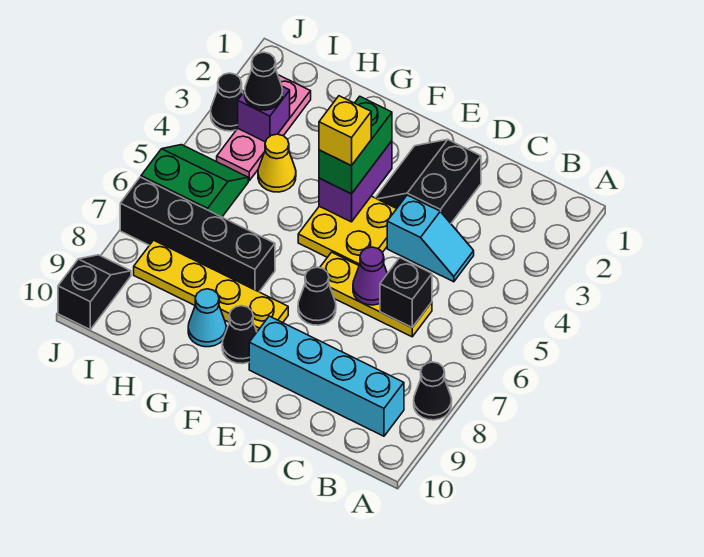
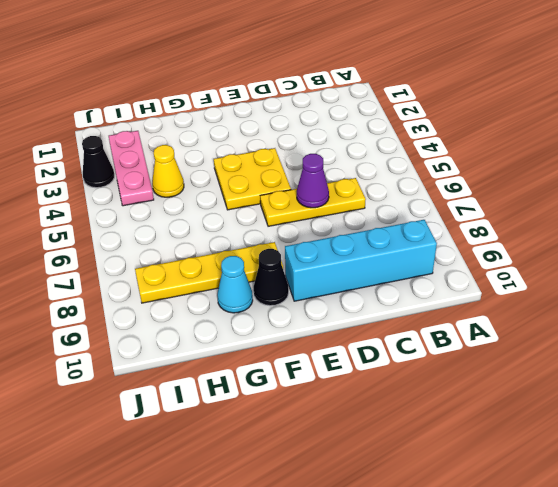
none -> black cone A8 level 1
none -> cyan slope C4:D4 level 1 top D
none -> black slope D2:E3 level 1 top D

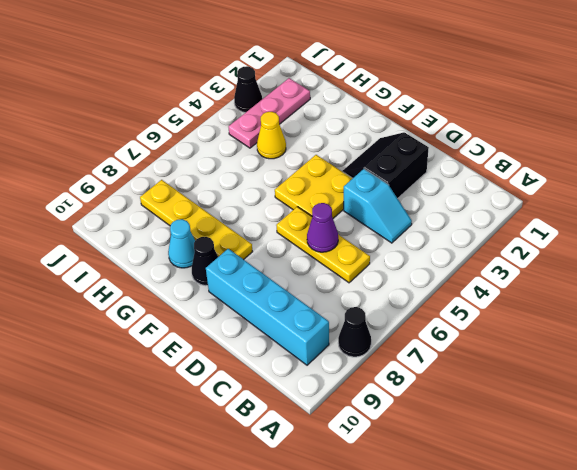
none -> black cone E7 level 1
none -> black brick G7:J7 level 1
none -> green slope I5:J6 level 1 top 6

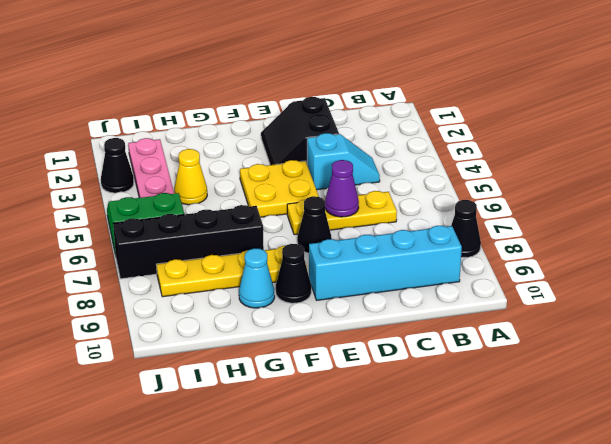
none -> black slope J9:J10 level 1 top 10
none -> black brick C6 level 2
none -> purple brick F3:F4 level 2

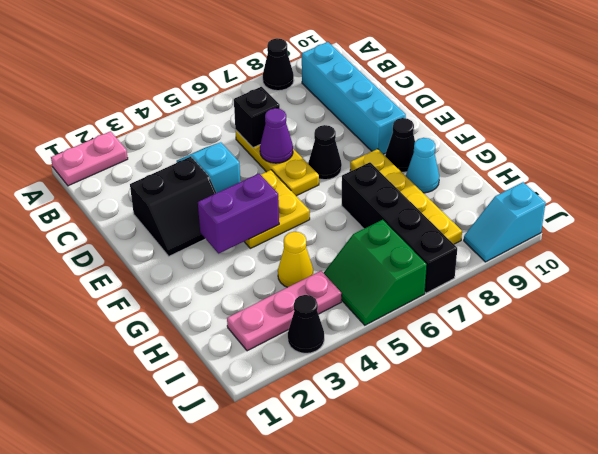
pink plate A1:A2 level 1 -> none
cyan slope J9:J10 level 1 top 10 -> black slope J9:J10 level 1 top 10
none -> purple brick I3 level 2
none -> green brick F3:F4 level 3
none -> black cone I3 level 3

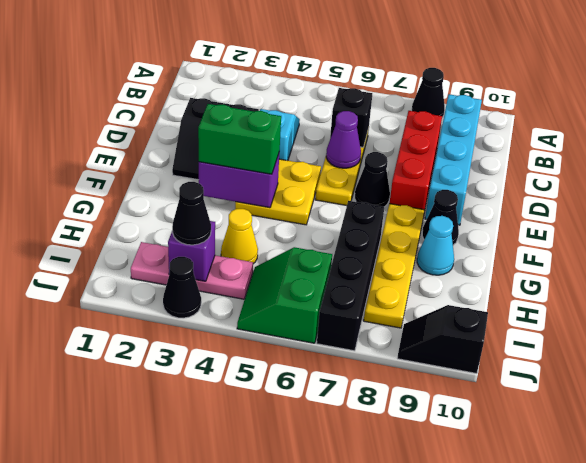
red brick C8:E8 level 1 -> none
none -> yellow brick F4 level 4

